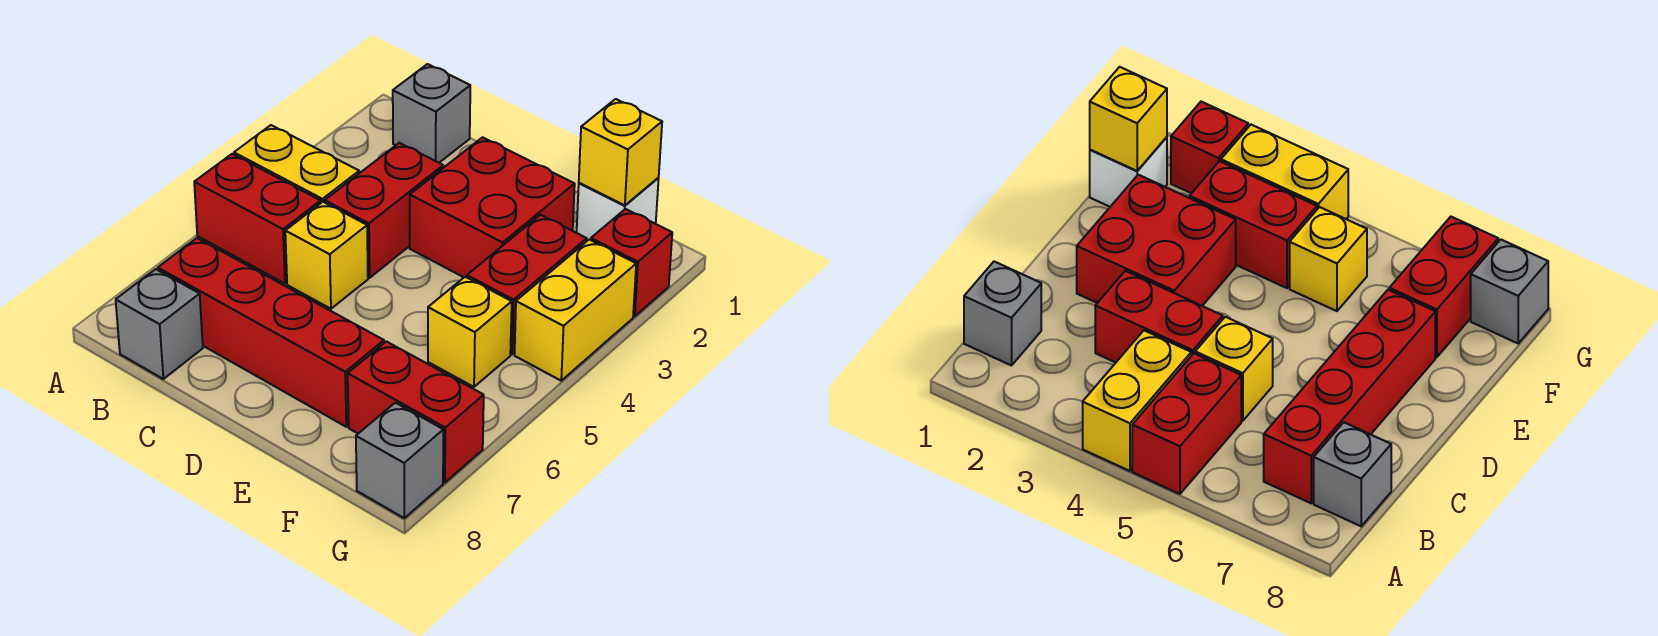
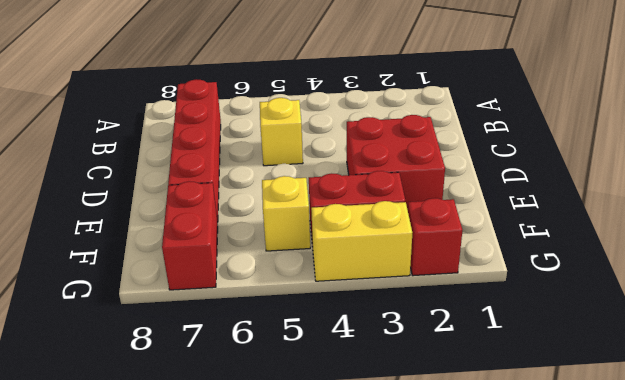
none -> yellow brick A4:B4 level 1
none -> red brick A5:B5 level 1
none -> grey brick B1 level 1

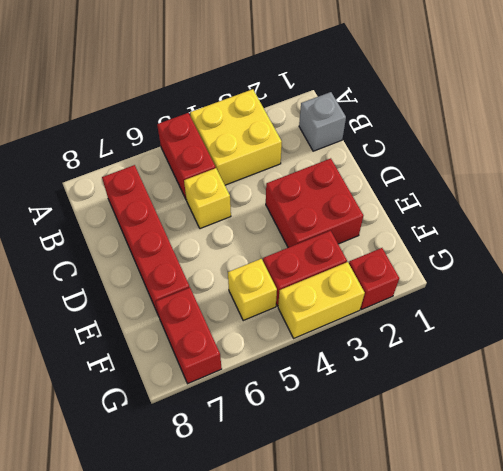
yellow brick A3:B4 level 1 -> yellow brick A4:B4 level 1
none -> grey brick B8 level 1
none -> red brick C3:C4 level 1
none -> white brick F1 level 1

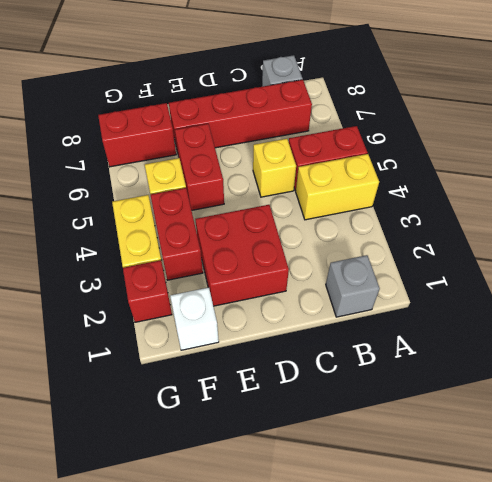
red brick E5:E6 level 1 -> red brick C3:C4 level 1
none -> grey brick G8 level 1
none -> yellow brick F1 level 2

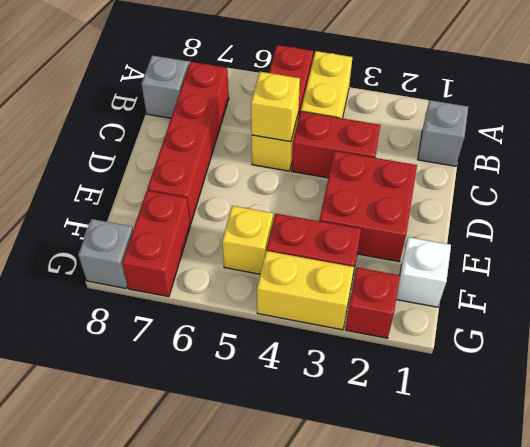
yellow brick C5 level 2 -> yellow brick F1 level 2

